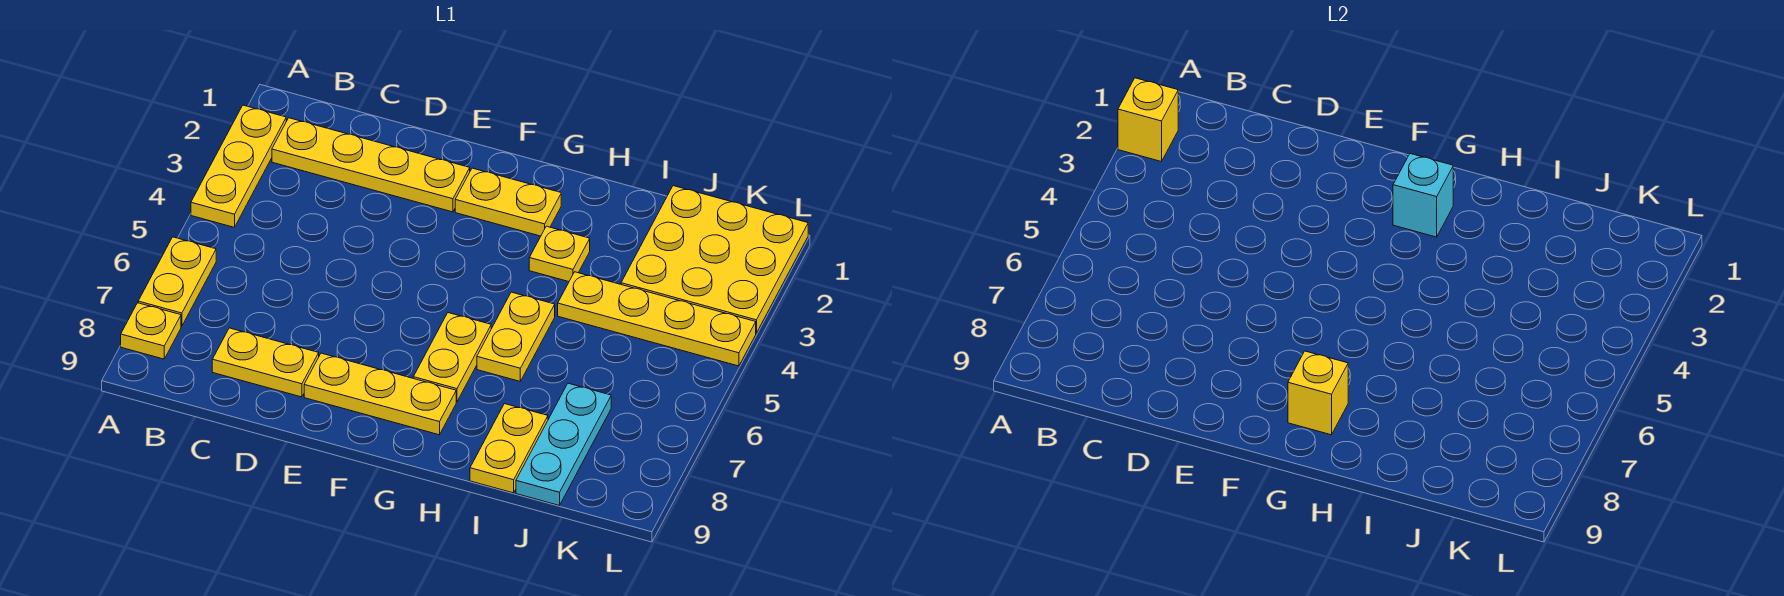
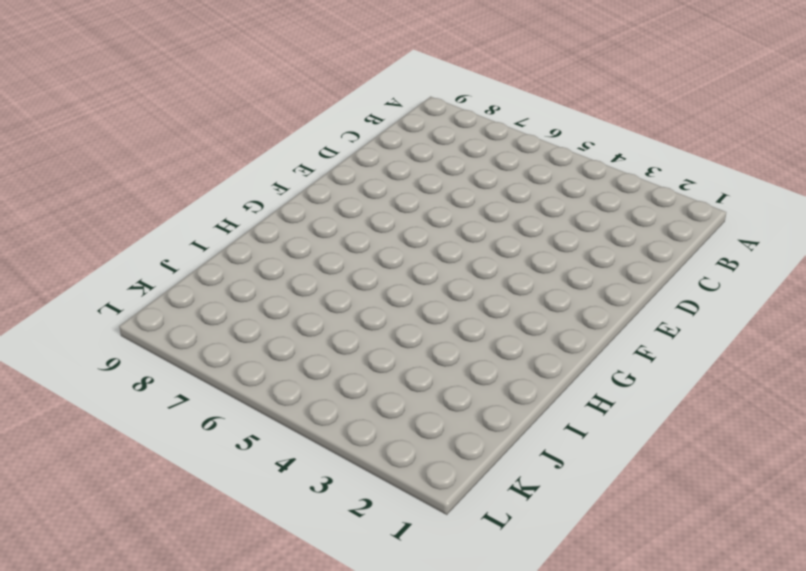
none -> yellow plate A2:A4 level 1
none -> yellow plate A6:A7 level 1
none -> yellow plate A8 level 1

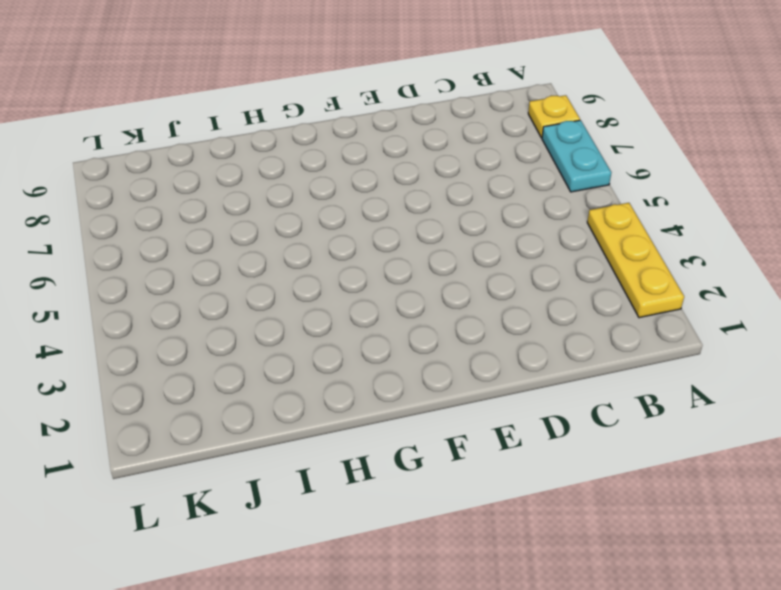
cyan plate A6:A7 level 1 -> yellow plate A6:A7 level 1
none -> yellow plate B2:E2 level 1
none -> yellow plate C8:D8 level 1
none -> yellow plate E8:G8 level 1

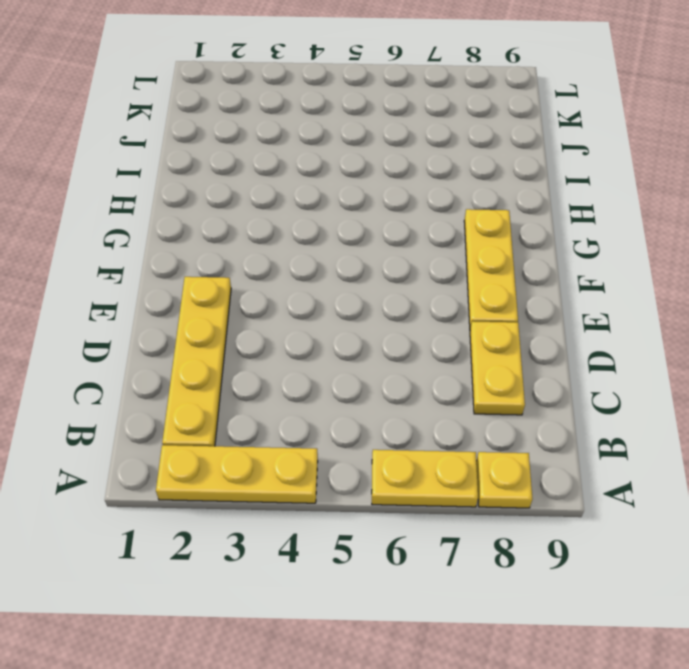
none -> yellow plate F2:G2 level 1
none -> yellow plate G6:G7 level 1
none -> yellow plate H3 level 1

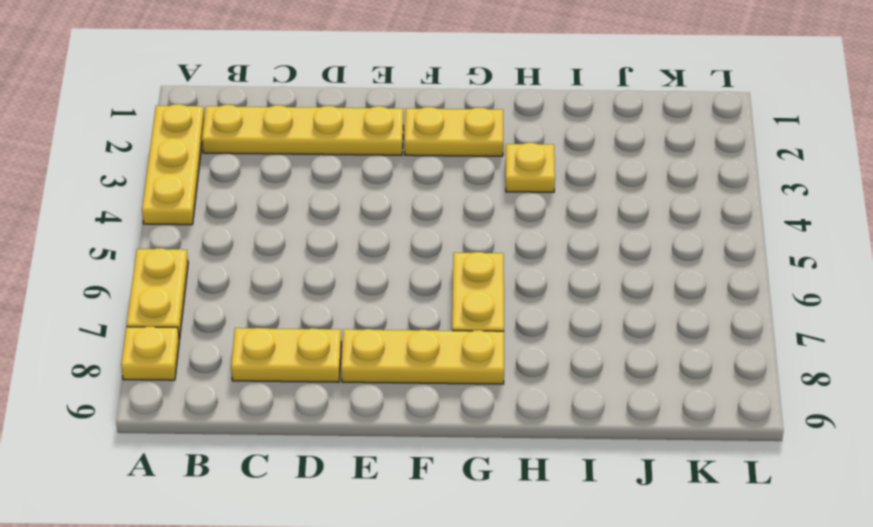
none -> yellow plate H5:H6 level 1
none -> yellow plate I4:L4 level 1
none -> yellow plate I8:I9 level 1

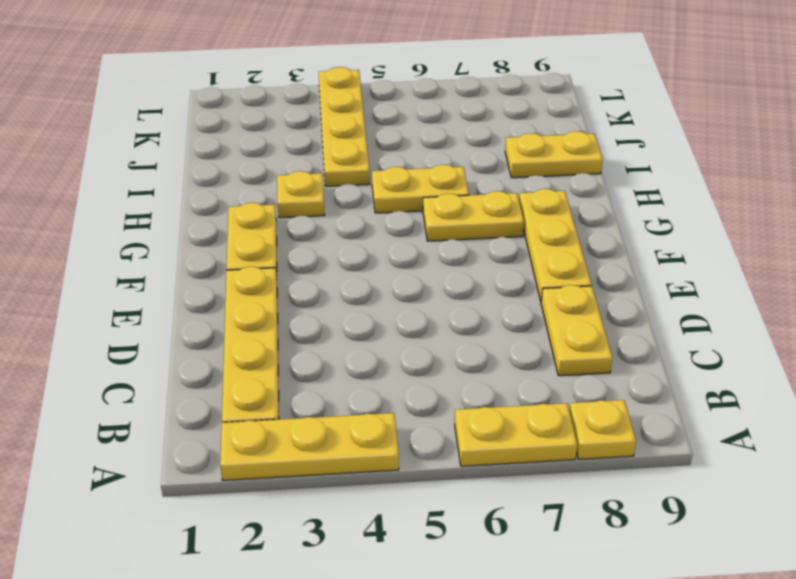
none -> yellow plate J1:L3 level 1
none -> cyan plate J7:J9 level 1
none -> yellow brick A2 level 2

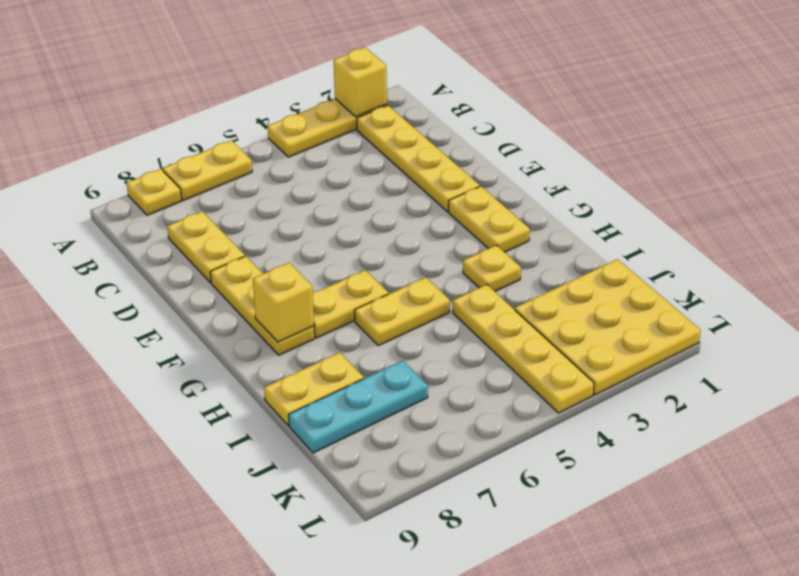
none -> cyan brick G2 level 2

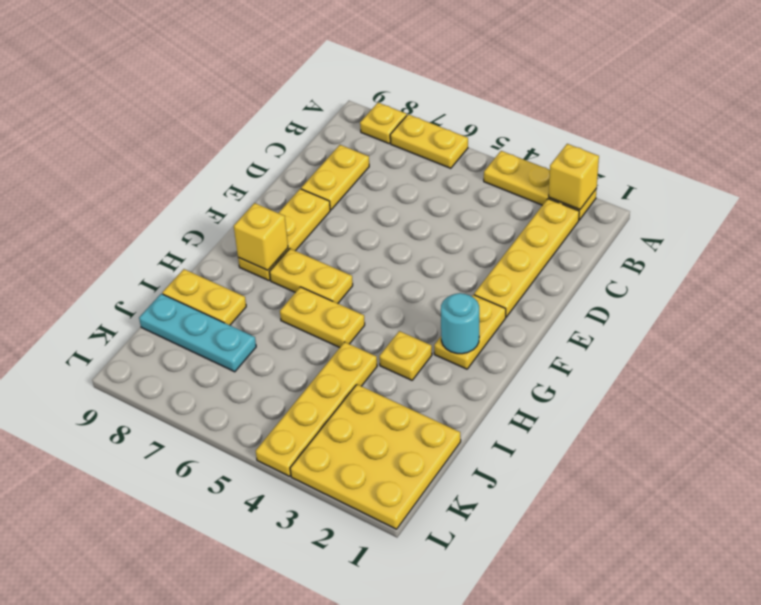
cyan round brick G2 level 2 -> cyan brick G2 level 2

